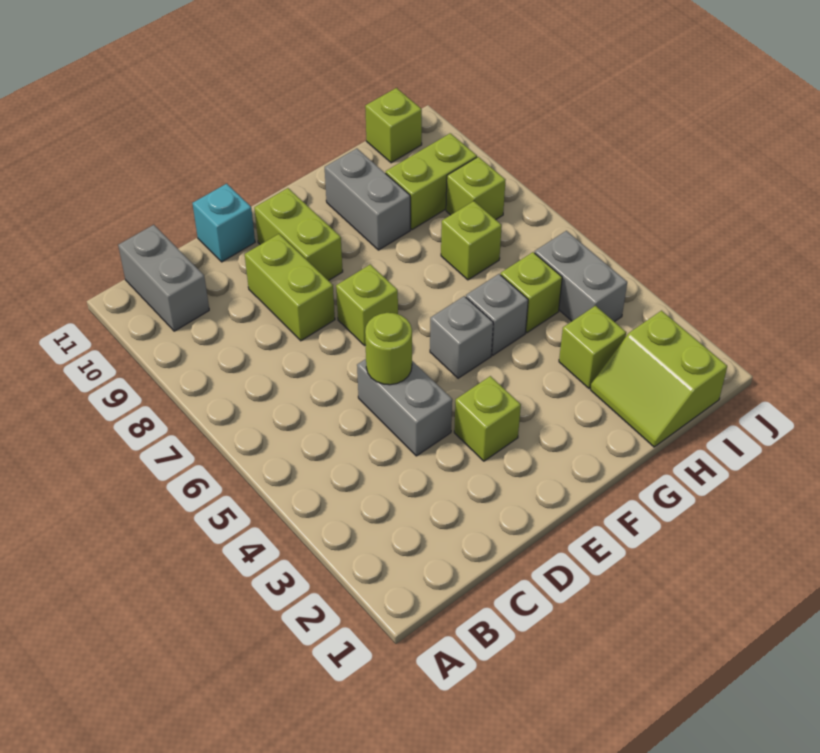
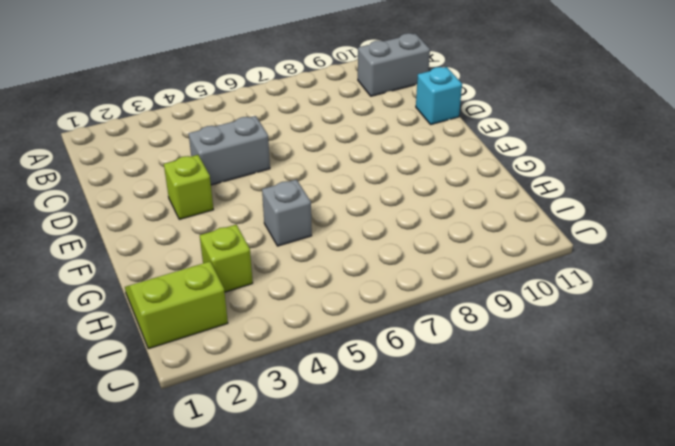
none -> lime brick D8:D9 level 1
none -> lime brick E7 level 1
none -> lime brick E9:E10 level 1

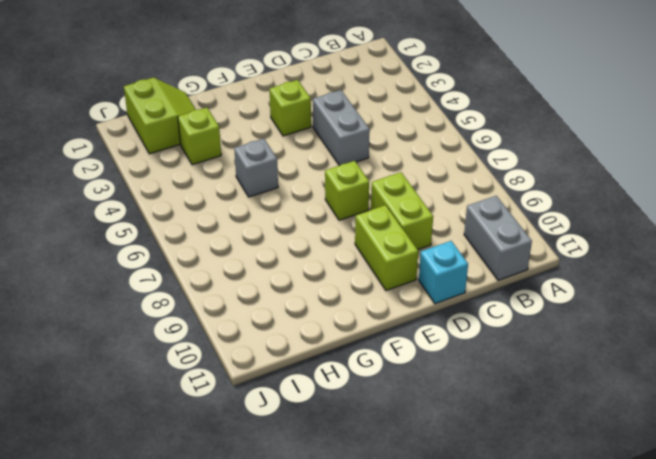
none -> grey brick F5 level 1
none -> grey brick G9:G10 level 1
none -> lime brick H5 level 1

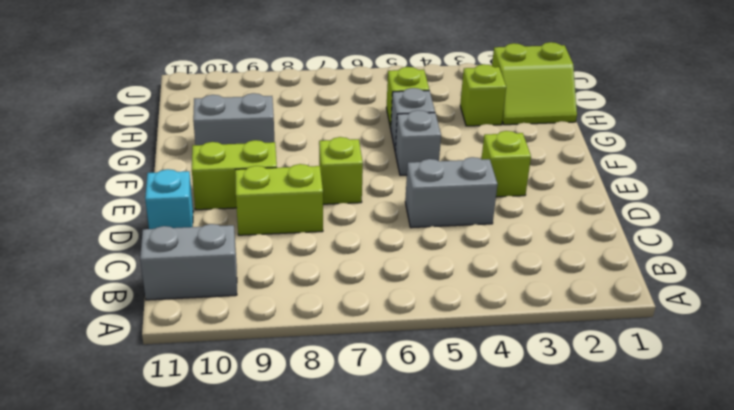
none -> lime brick H7 level 1
none -> lime brick H9:I9 level 1
none -> grey brick I4:I5 level 1

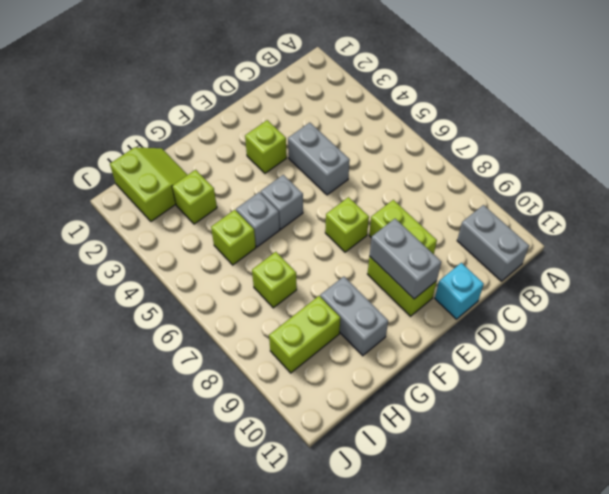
grey brick E9:E10 level 2 -> grey brick I4:I5 level 1
none -> lime brick I8 level 1
none -> lime brick I11 level 1
none -> lime round brick D5 level 2

